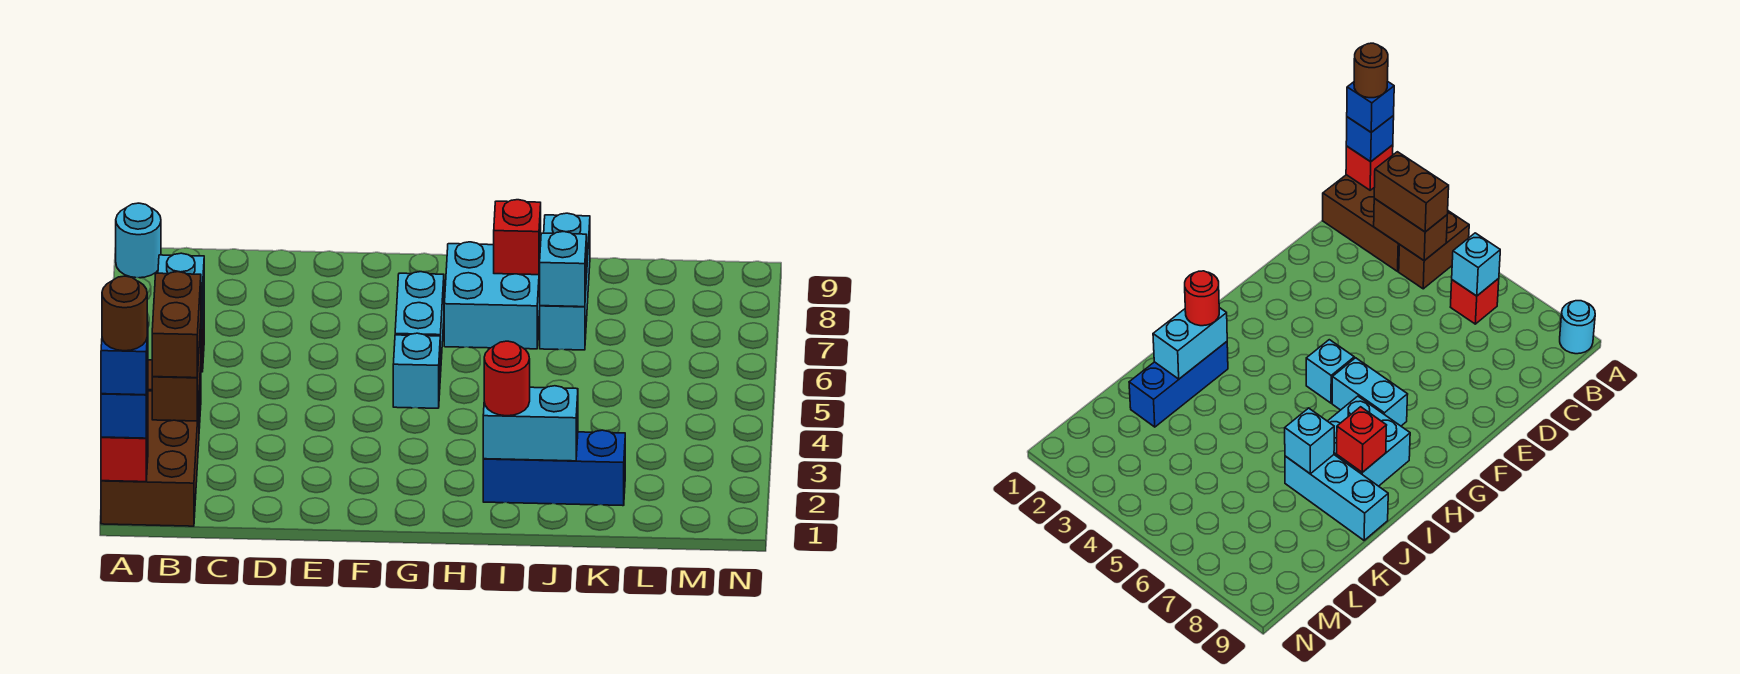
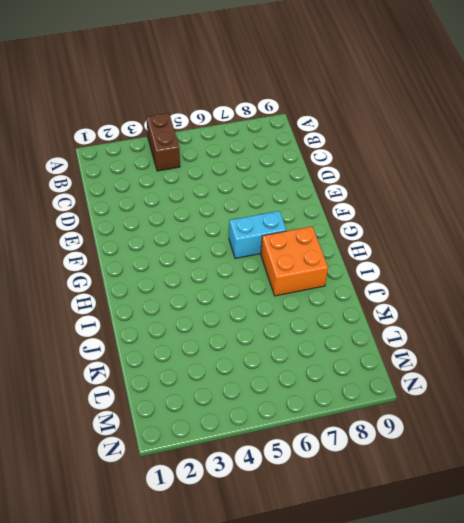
orange brick H7:I8 level 1 -> cyan brick H7:I8 level 1
none -> brown brick A1:B3 level 1
none -> cyan round brick A9 level 1
none -> red brick B6 level 1

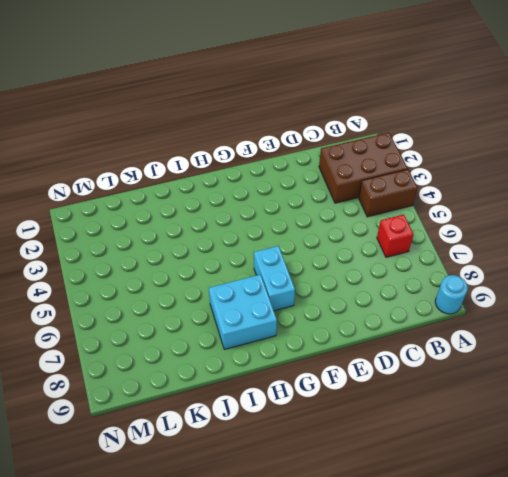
brown brick A2:C3 level 1 -> brown brick A1:B3 level 1
none -> cyan brick G5 level 1
none -> blue brick I2:K2 level 1
none -> cyan brick J7:J9 level 1

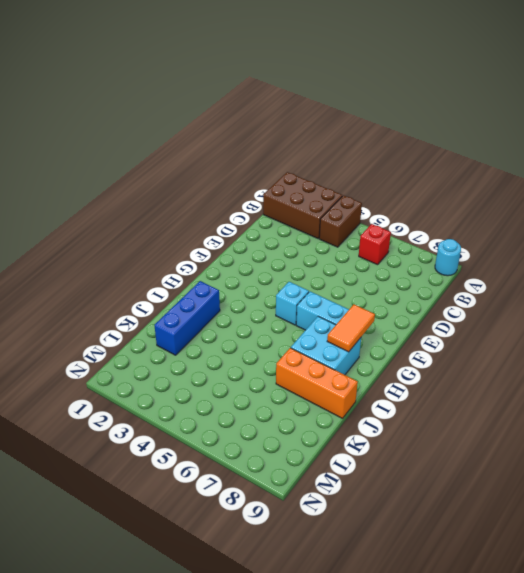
orange tile G8:H8 level 2 -> none
orange brick J7:J9 level 1 -> cyan brick J7:J9 level 1
none -> red brick A1 level 2
none -> brown brick B3:B4 level 2
none -> cyan brick B6 level 2

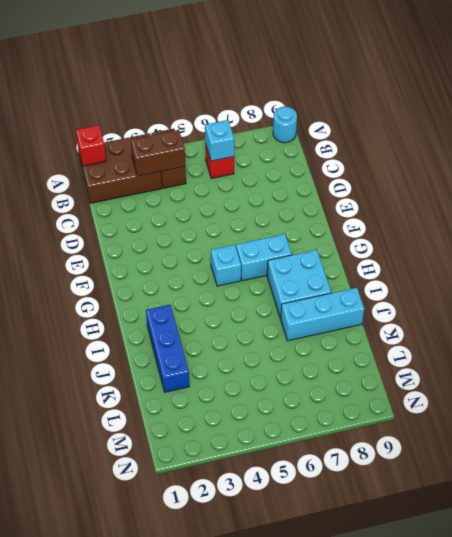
none -> cyan brick I2:J2 level 2
none -> red brick I8 level 2
none -> cyan brick J7 level 2

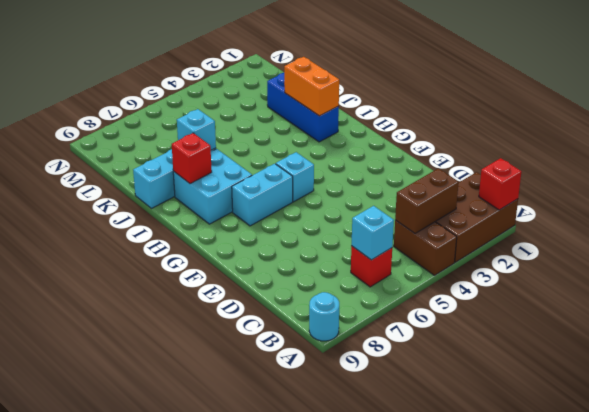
orange brick I2:J2 level 2 -> cyan brick I2:J2 level 2
none -> blue brick A1 level 3
none -> brown brick B3:B4 level 3
none -> red round brick I2 level 3

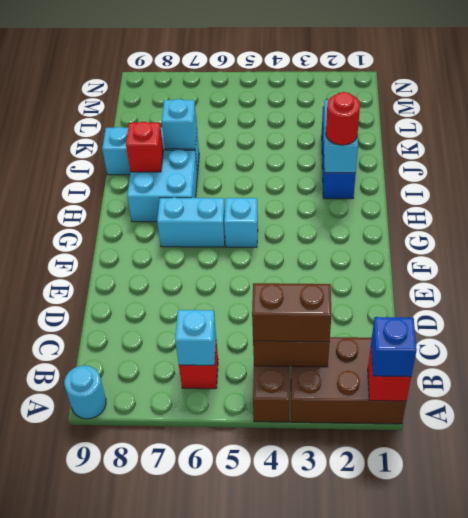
none -> blue brick A1 level 4
none -> brown round brick A1 level 5

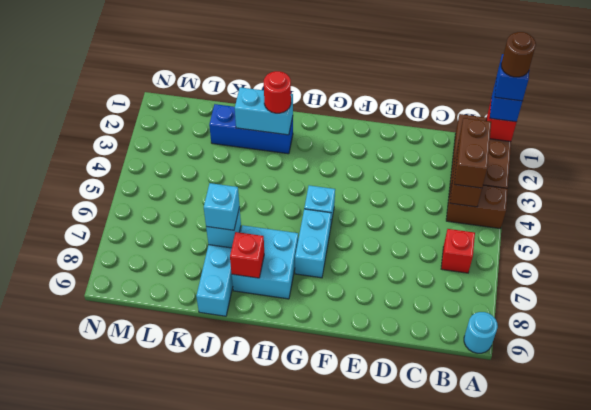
cyan brick J7 level 3 -> cyan brick B6 level 2

